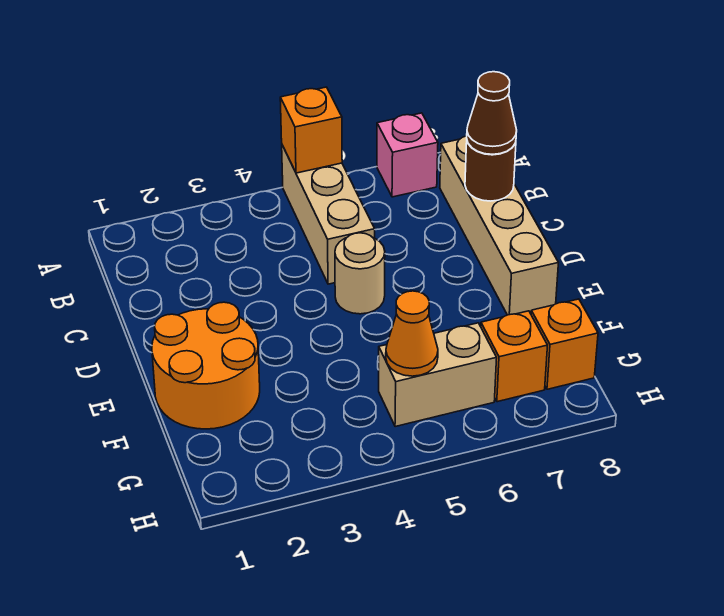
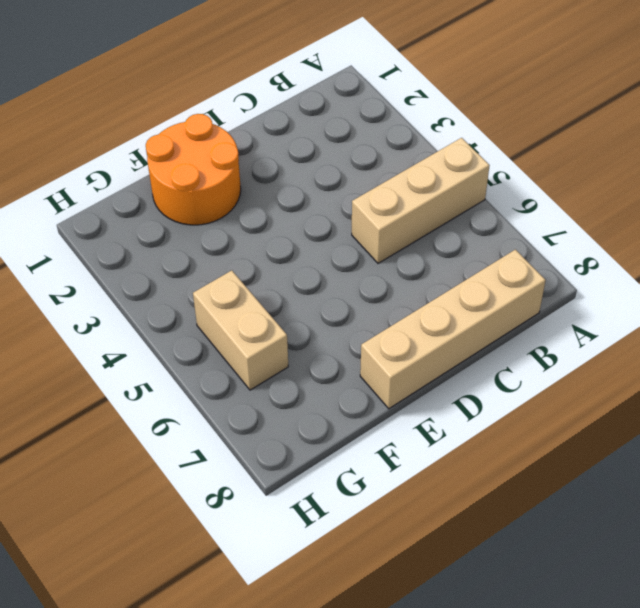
none -> pink brick A7 level 1
none -> tan round brick D5 level 1
none -> orange brick G7 level 1

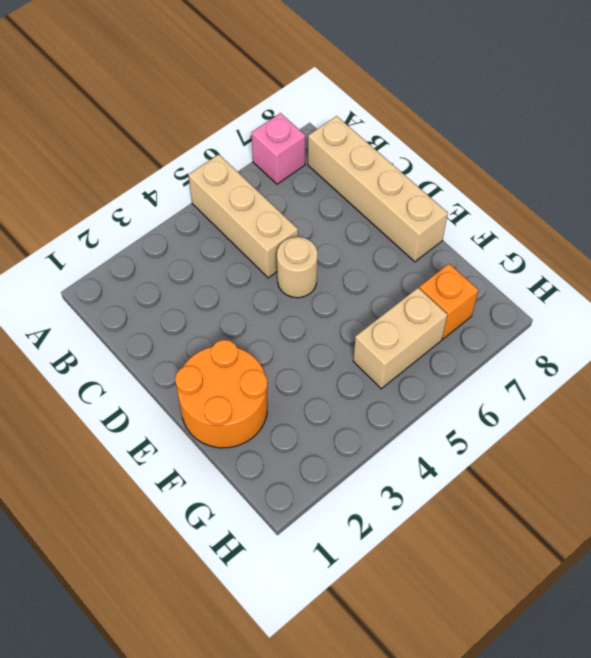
none -> orange brick G8 level 1
none -> orange brick A5 level 2
none -> brown round brick C8 level 2

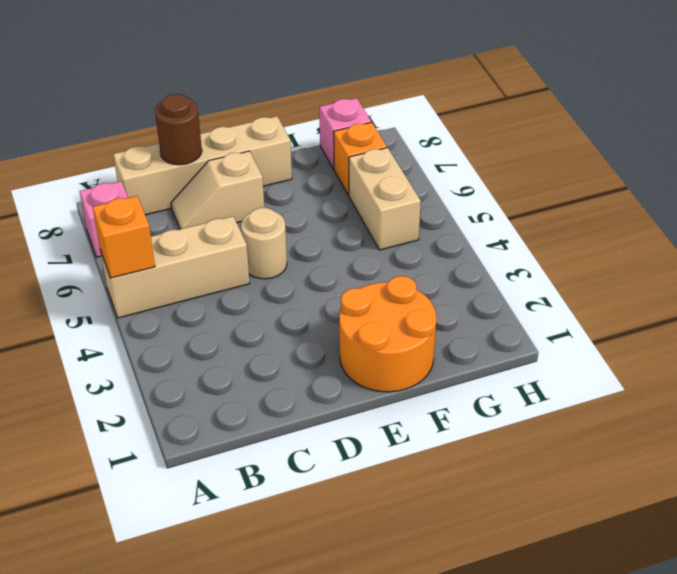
tan slope C7:D7 level 1 top D -> none
pink brick G8 level 1 -> orange brick G8 level 1
none -> orange cone G5 level 2
none -> brown cone C8 level 3

